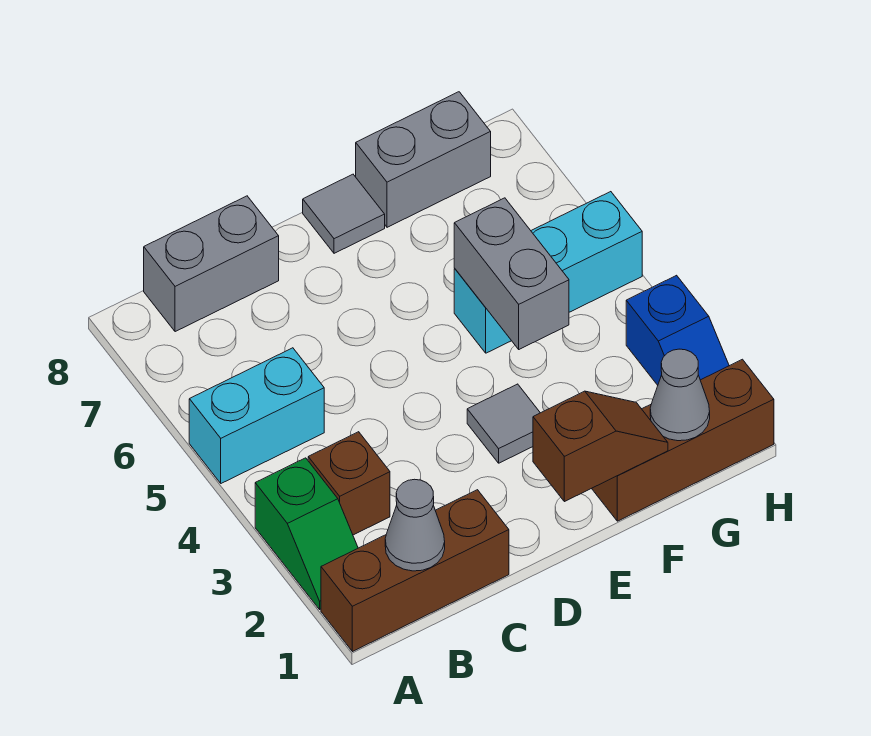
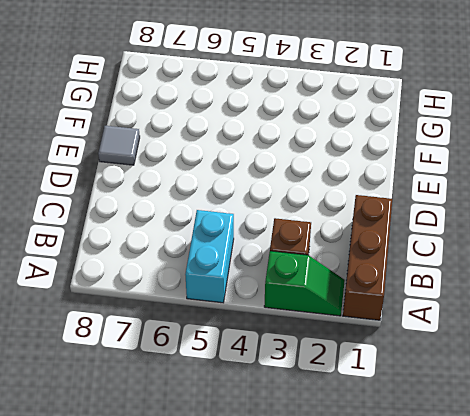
none -> grey brick B8:C8 level 1
none -> grey tile E3 level 1
none -> brown brick F1:H1 level 1

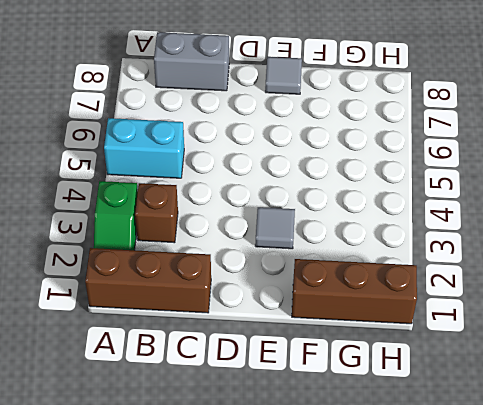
none -> cyan brick F5:H5 level 1
none -> grey brick F8:G8 level 1
none -> blue slope H2:H3 level 1 top 3

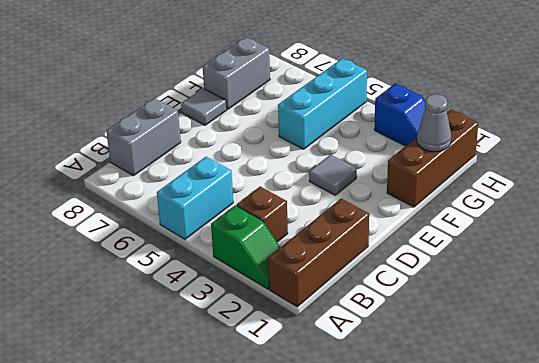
none -> grey cone B1 level 2
none -> brown slope E1:F1 level 2 top E
none -> grey brick F4:F5 level 2

